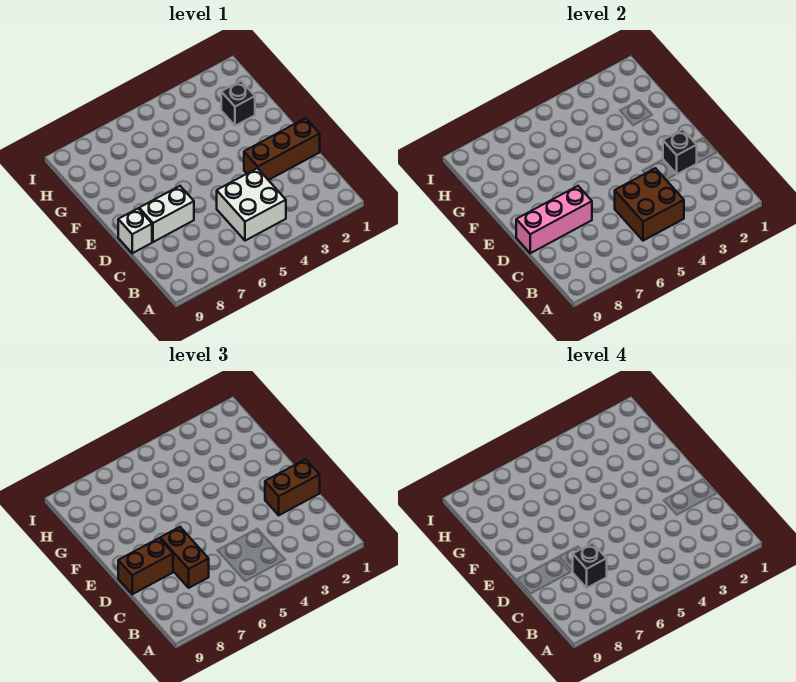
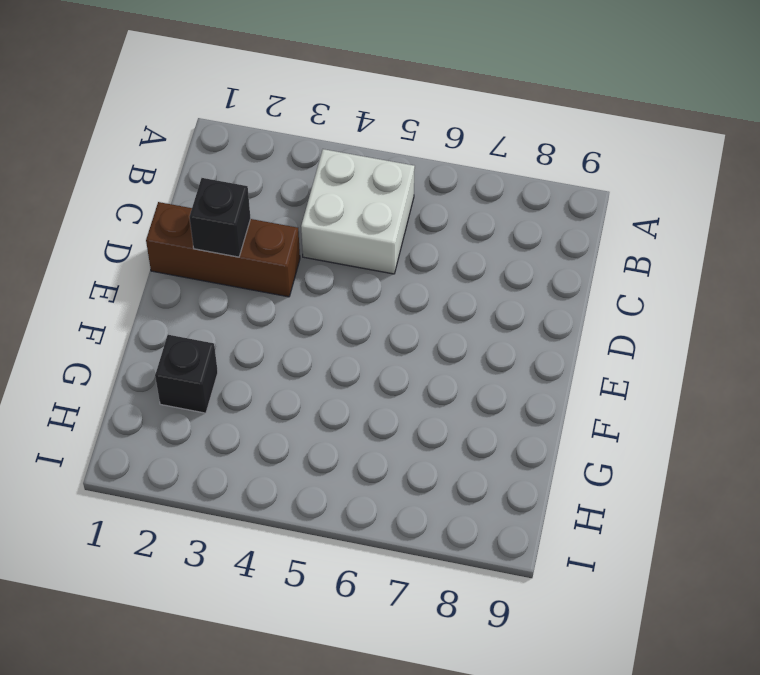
none -> white brick D7:D8 level 1
none -> white brick D9 level 1
none -> brown brick B4:C5 level 2

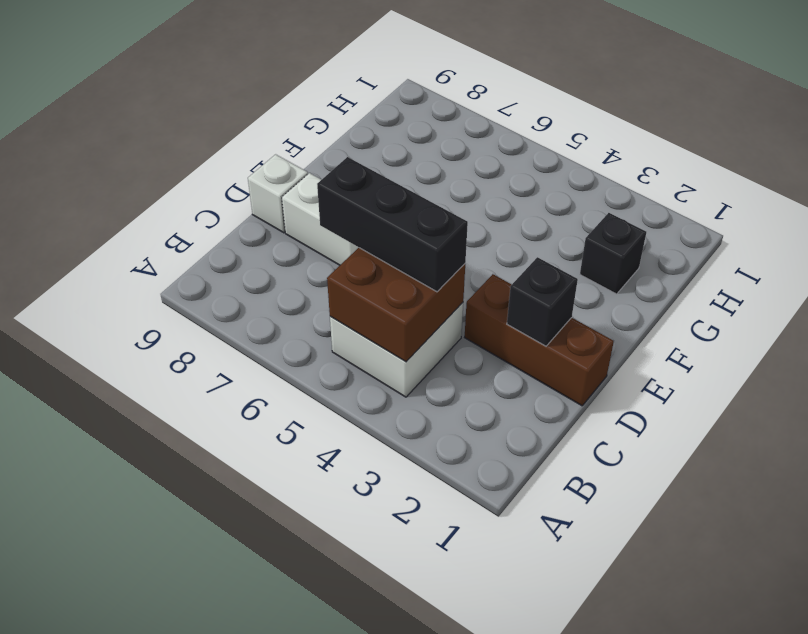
black brick C4:C6 level 3 -> none
none -> pink brick D7:D9 level 2
none -> brown brick C7:D7 level 3
none -> brown brick D1:D2 level 3

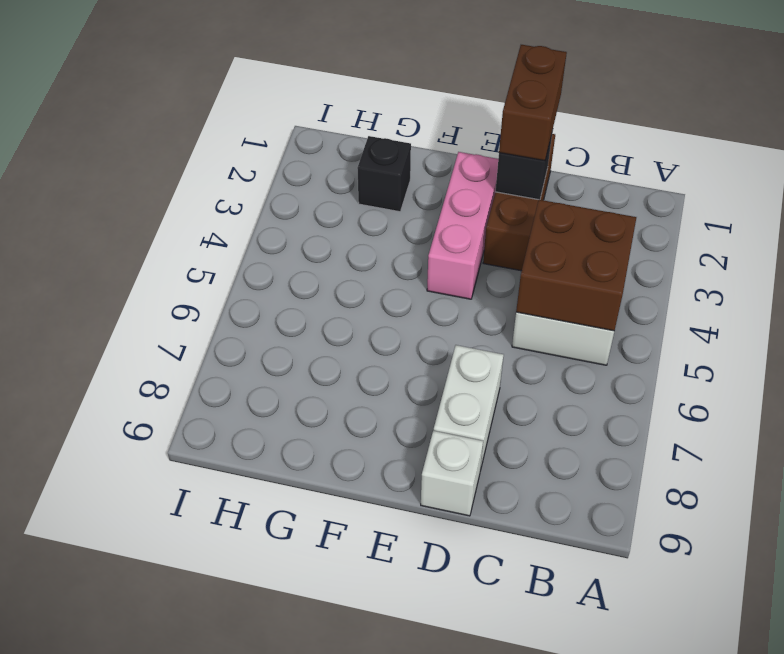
pink brick E2:E4 level 1 -> pink brick D7:D9 level 2
none -> brown brick C7:D7 level 3
none -> brown brick D8:D9 level 3
none -> black brick C7 level 4

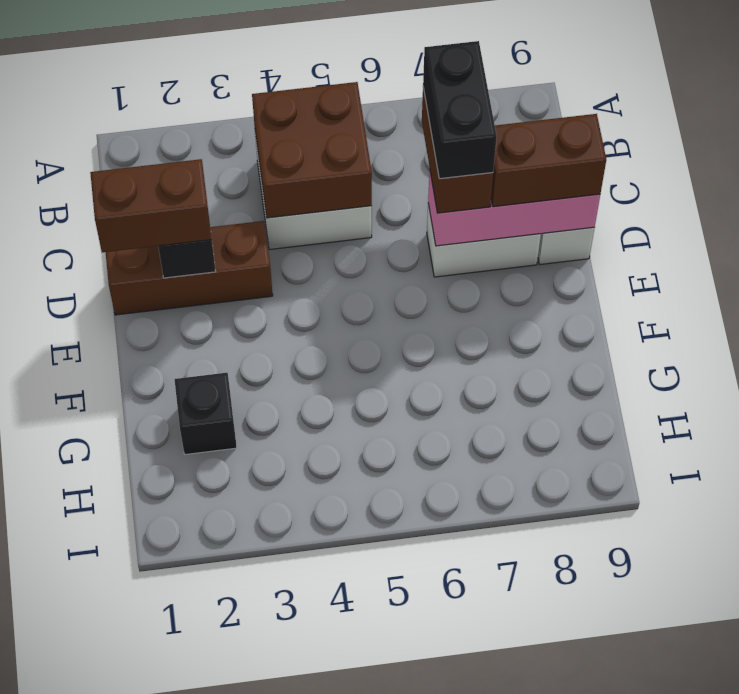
black brick C7:D7 level 4 -> black brick C7 level 4

